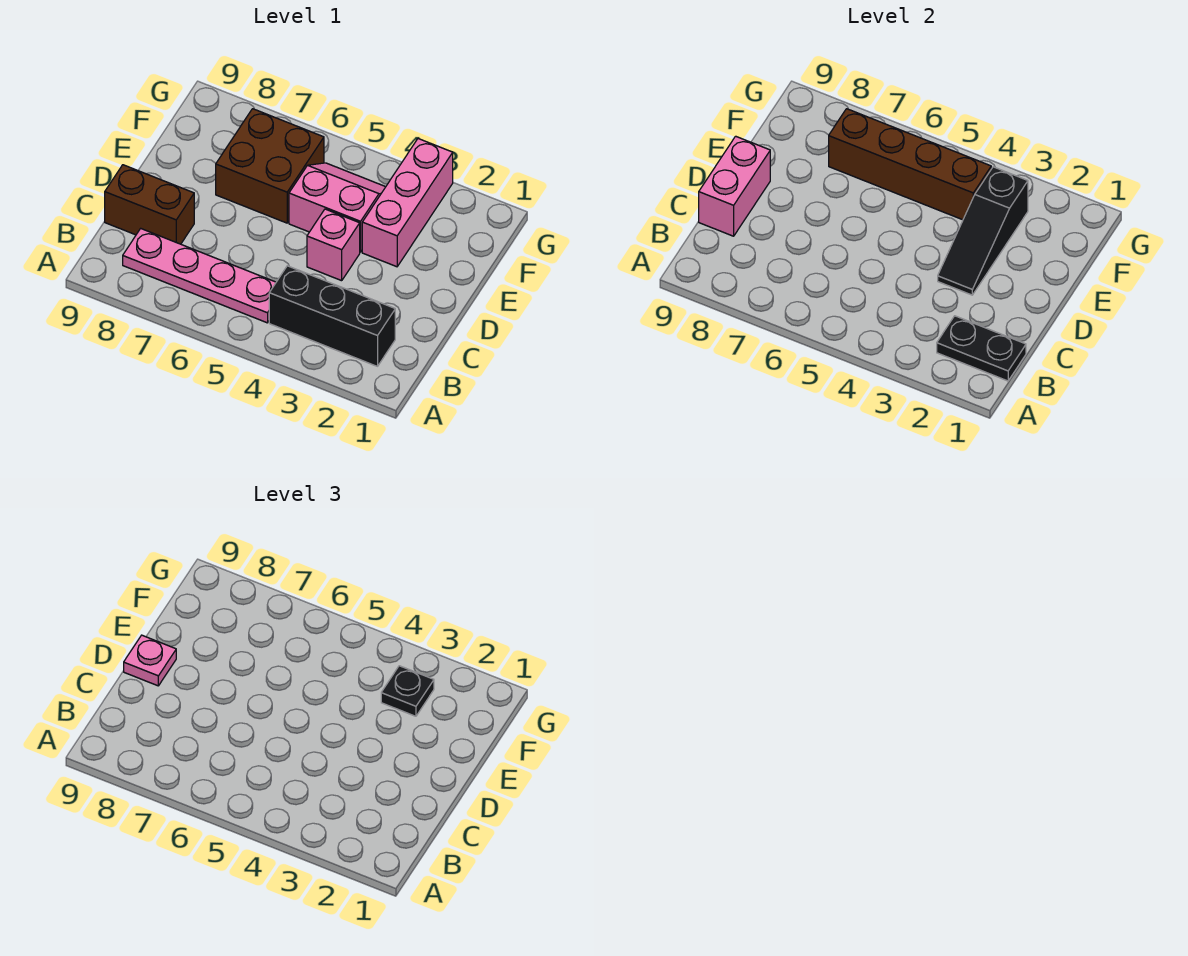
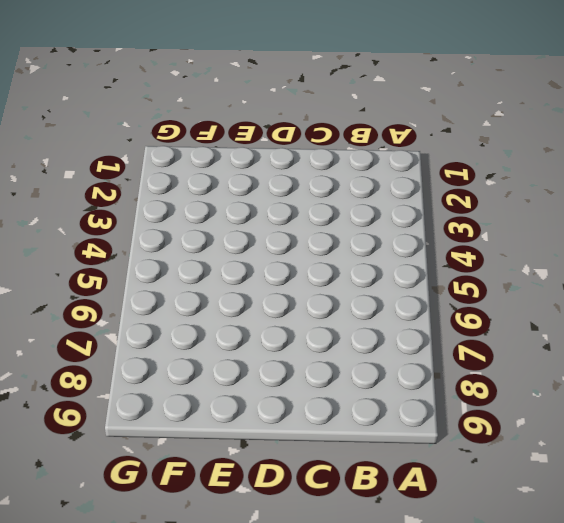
none -> black brick B2:B4 level 1
none -> pink plate B5:B8 level 1
none -> brown brick C8:C9 level 1

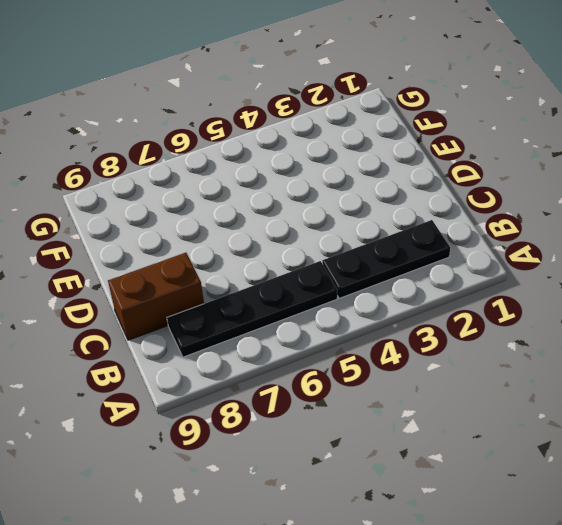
black plate B2:B4 level 1 -> black brick B2:B4 level 1
black plate B5:B8 level 1 -> pink plate B5:B8 level 1
none -> pink brick D4 level 1
none -> pink brick E3:G3 level 1
none -> pink slope E4:F5 level 1 top E

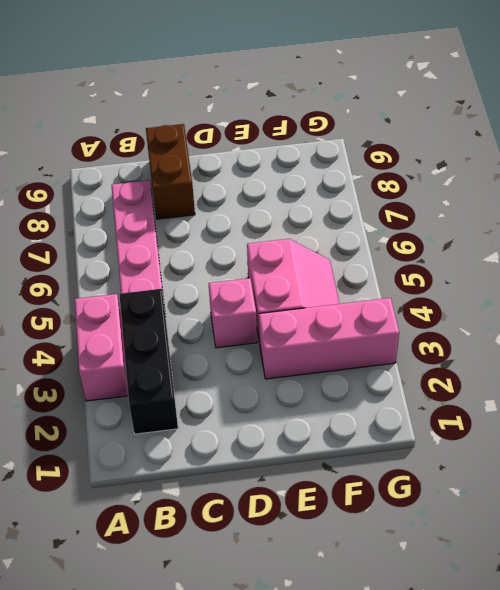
pink brick A3:A4 level 1 -> pink brick C9:D9 level 2
none -> brown brick E6:F7 level 1
none -> black plate B1:B2 level 2
none -> black slope D3:F3 level 2 top F

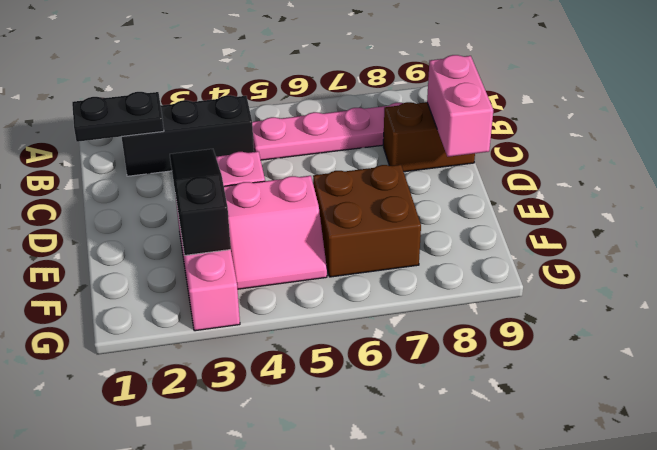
none -> brown brick F4:F7 level 2
none -> pink plate D9 level 3
none -> black plate F3 level 3

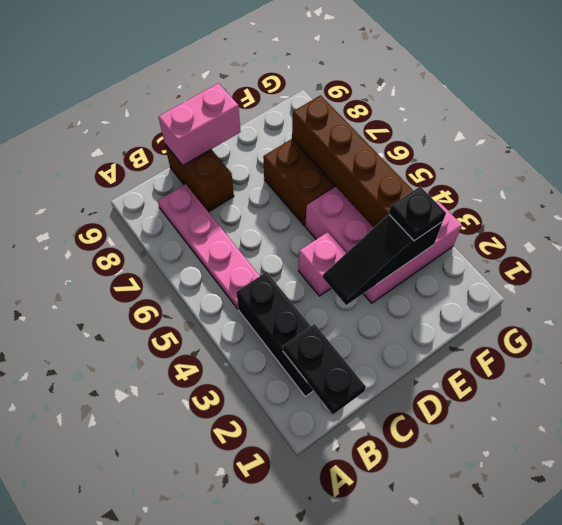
none -> pink plate D9 level 3

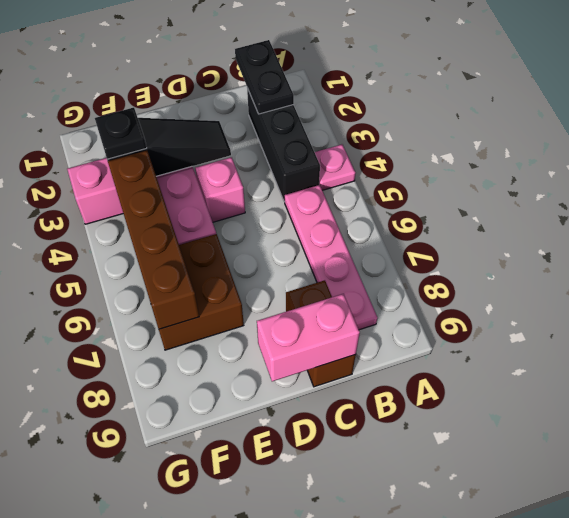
pink plate A4 level 1 -> pink plate D9 level 3

